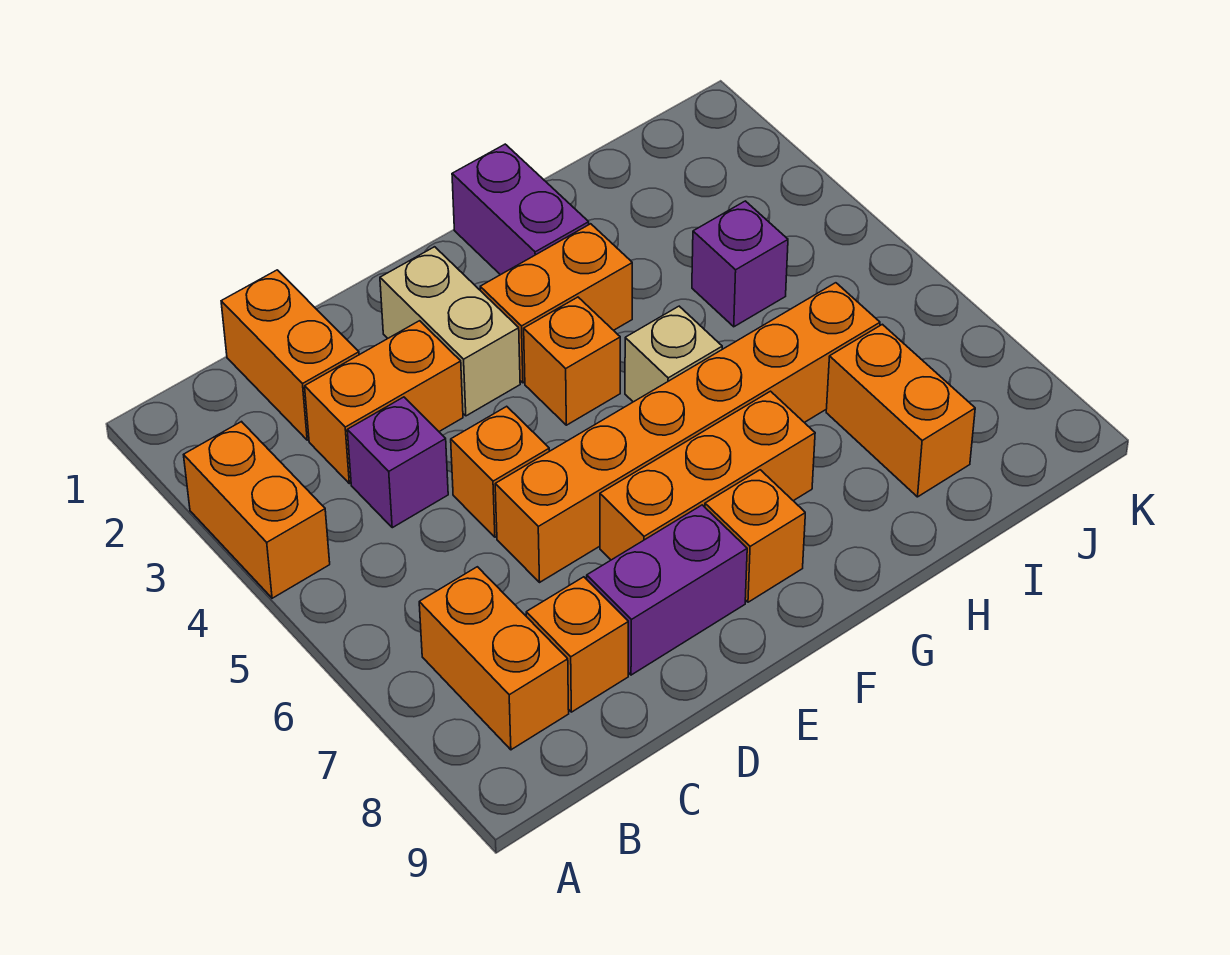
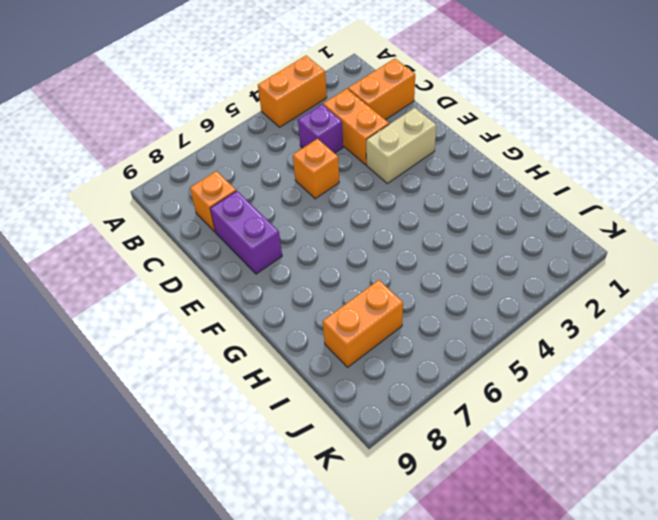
none -> orange brick B7:B8 level 1
none -> orange brick D6:I6 level 1
none -> orange brick E7:G7 level 1

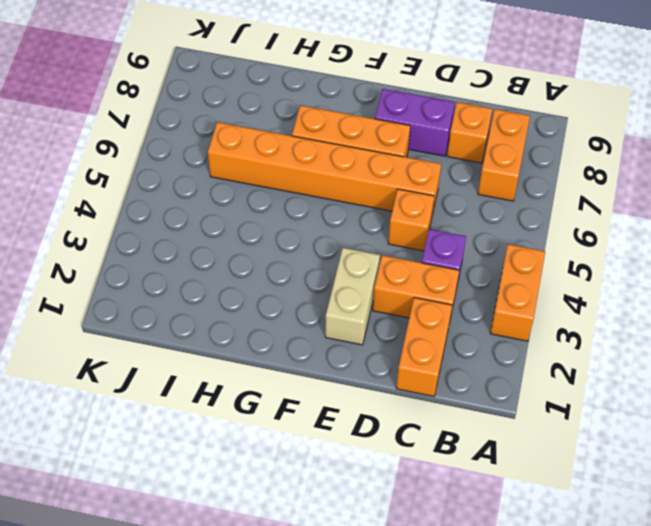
none -> orange brick F3:G3 level 1
none -> orange brick F4 level 1
none -> orange brick F8 level 1

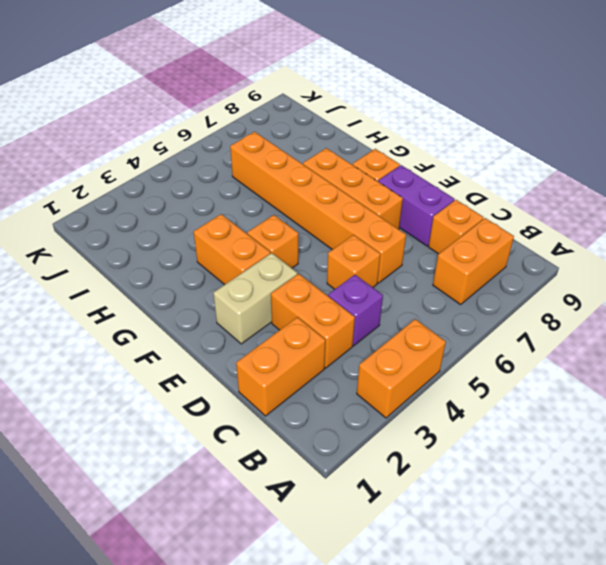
none -> purple brick G1:G2 level 1
none -> tan brick G5 level 1
none -> purple brick I4 level 1

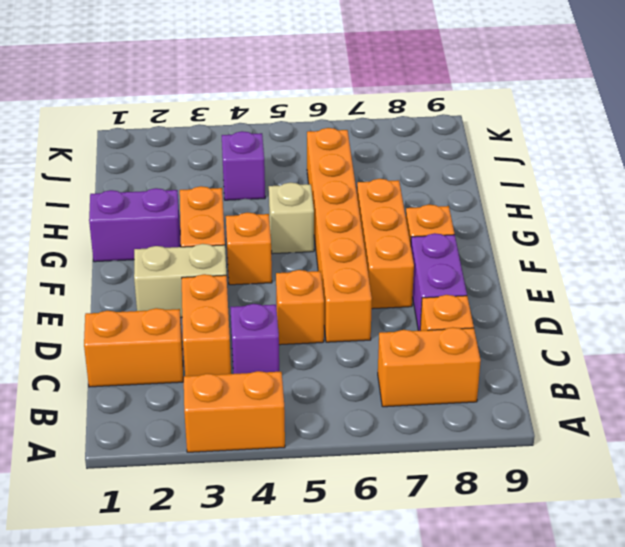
none -> orange brick I7:I8 level 1

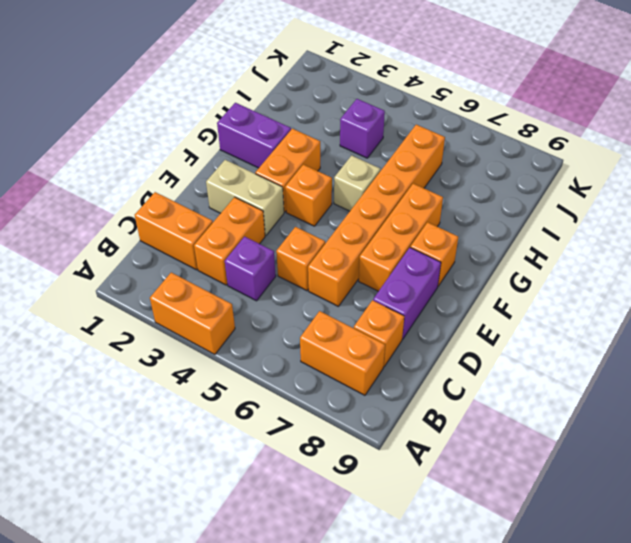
none -> orange brick I7:I8 level 1

